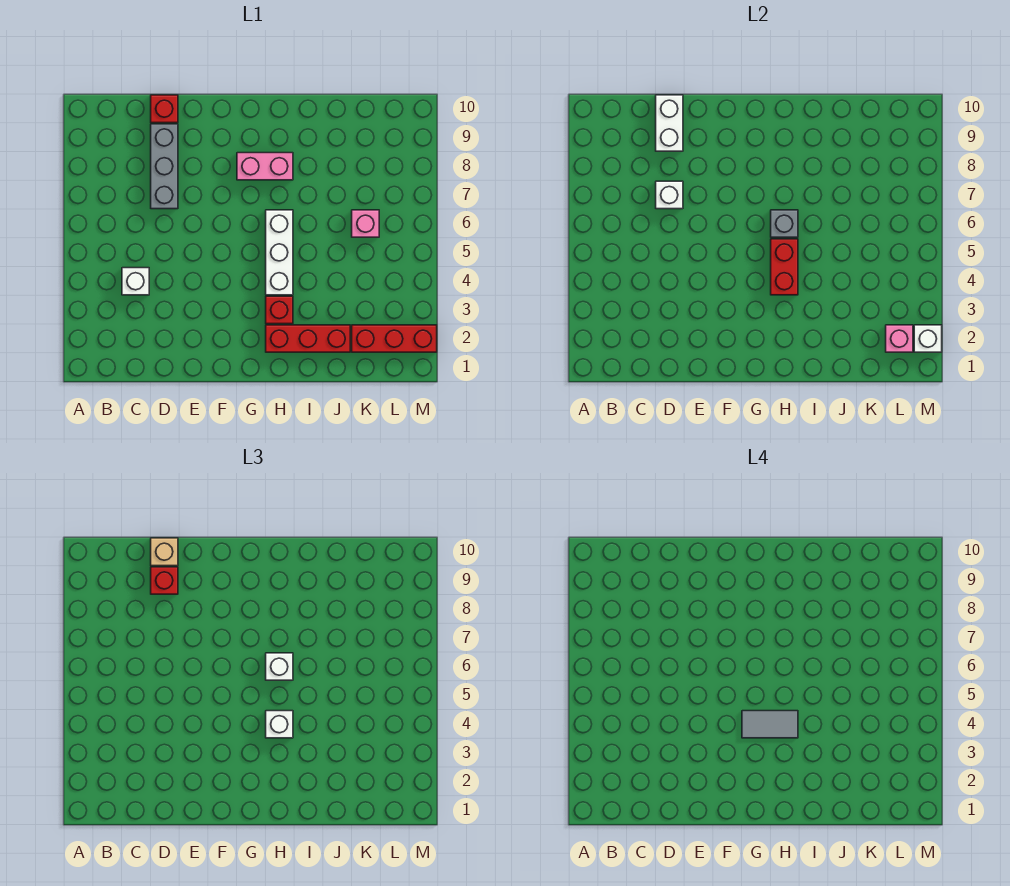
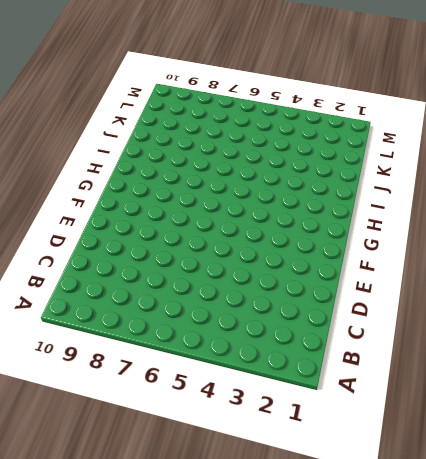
none -> white brick C4 level 1
none -> grey brick D7:D9 level 1
none -> red brick D10 level 1

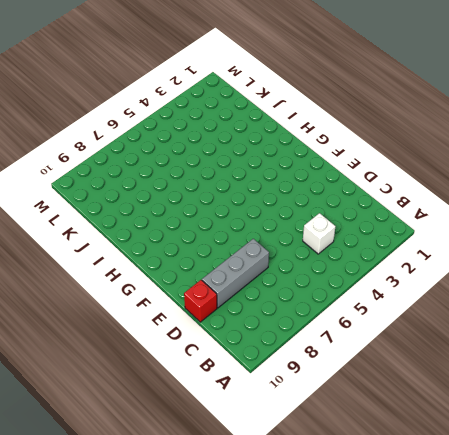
none -> pink brick G8:H8 level 1
none -> red brick H2:J2 level 1
none -> red brick H3 level 1

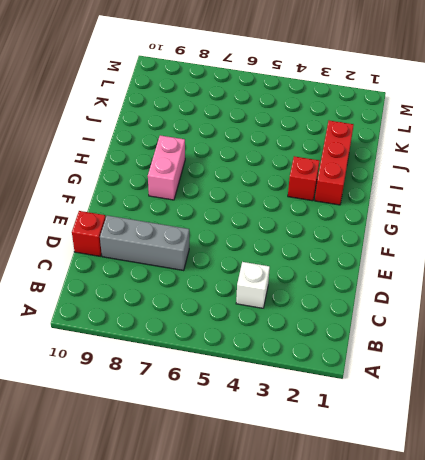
none -> white brick H4:H6 level 1
none -> red brick K2:M2 level 1
none -> pink brick K6 level 1

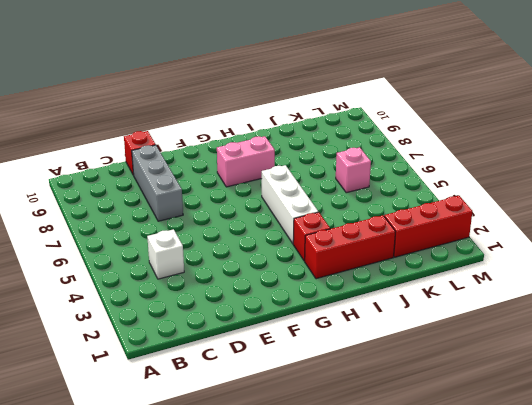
none -> white brick D7 level 2
none -> white brick D9:D10 level 2
none -> red brick H4:H5 level 2

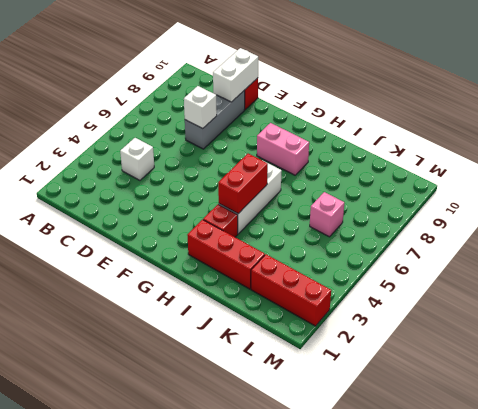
none -> grey brick H6 level 2
none -> pink brick L2 level 2
none -> white brick M2 level 2

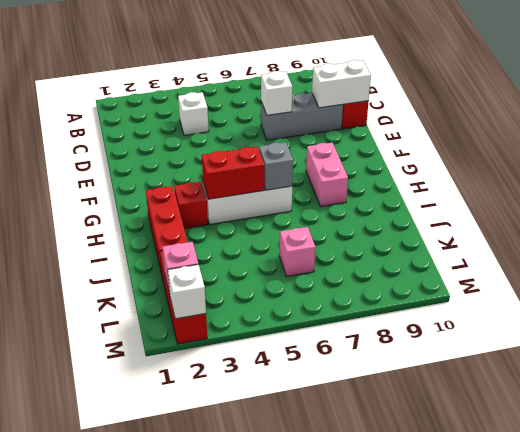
none -> red brick D9 level 3
none -> tan brick D10 level 3
none -> white brick H4 level 3

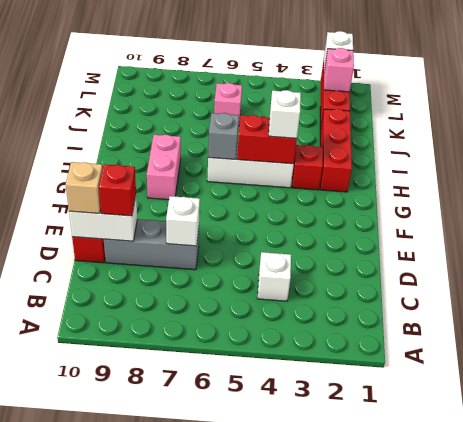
none -> white brick H6 level 3
none -> grey tile G4:H4 level 4

